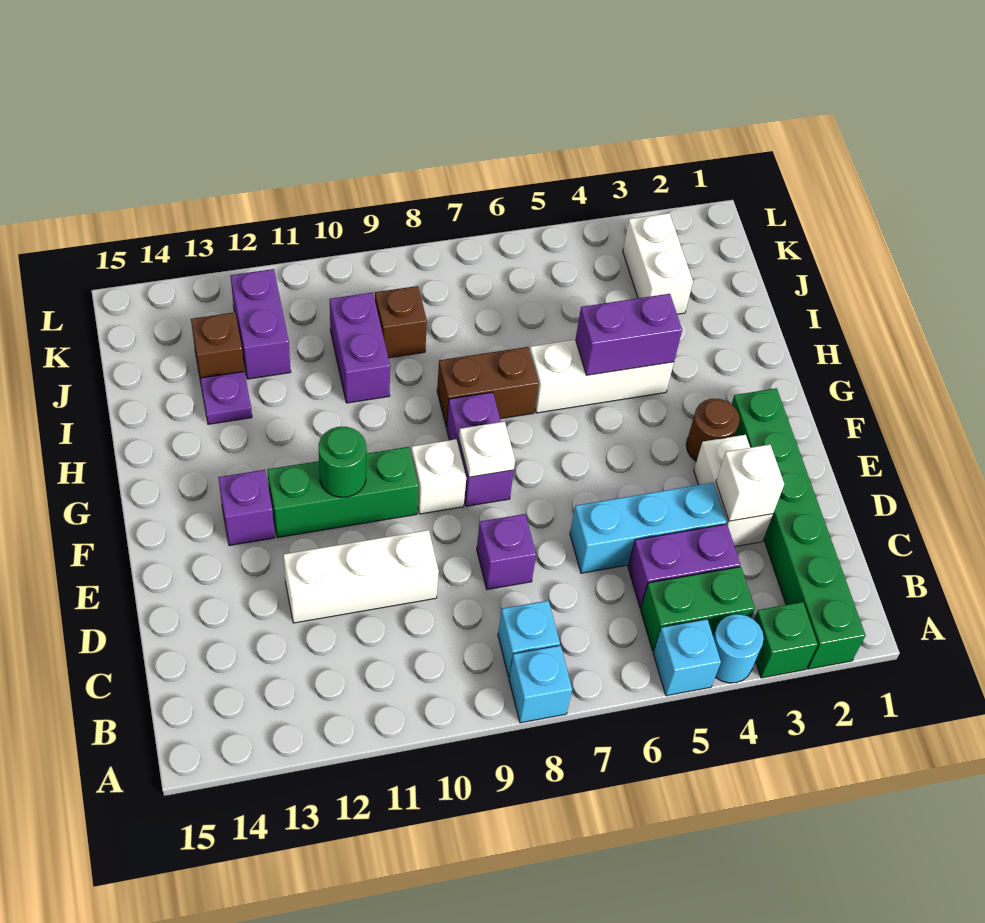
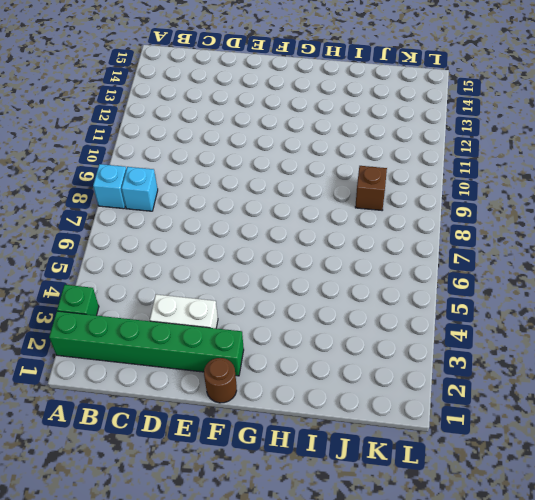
brown round brick F1 level 1 -> brown round brick F3 level 1
none -> cyan round brick A4 level 1
none -> cyan brick A5 level 1
none -> green brick B4:B5 level 1

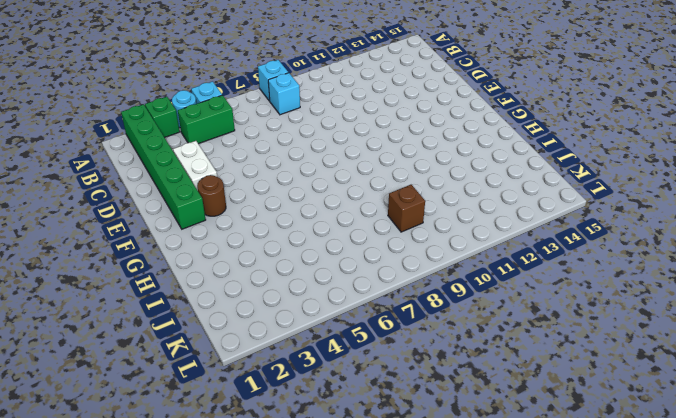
none -> purple brick C4:C5 level 1
none -> cyan brick D4:D6 level 1
none -> purple brick D8 level 1

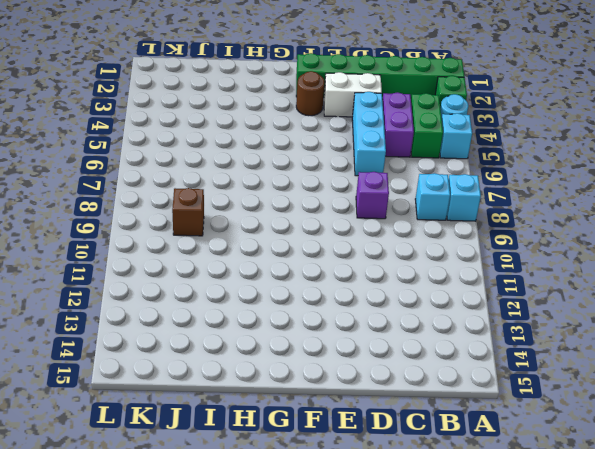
none -> white brick D10:D12 level 1
none -> purple brick F8:G8 level 1
none -> white brick F9 level 1

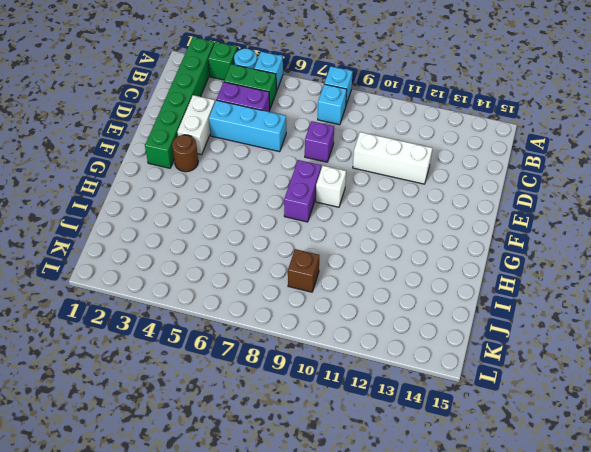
none -> green brick F10:F12 level 1
none -> purple brick F13 level 1
none -> white brick H4:H6 level 1

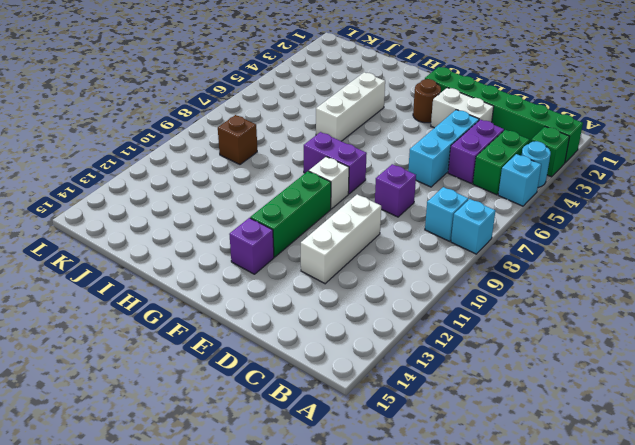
none -> brown brick H7:H8 level 1
none -> purple brick I10:J10 level 1
none -> purple plate I13 level 1

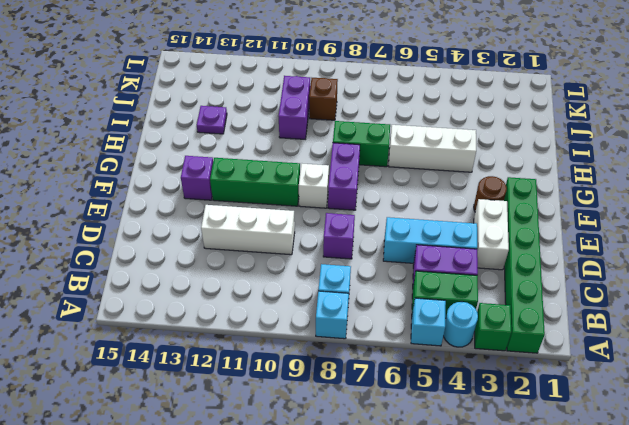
green brick H7:H8 level 1 -> brown brick H7:H8 level 1
none -> white brick J3:K3 level 1
none -> purple brick J12:K12 level 1
none -> brown brick J13 level 1

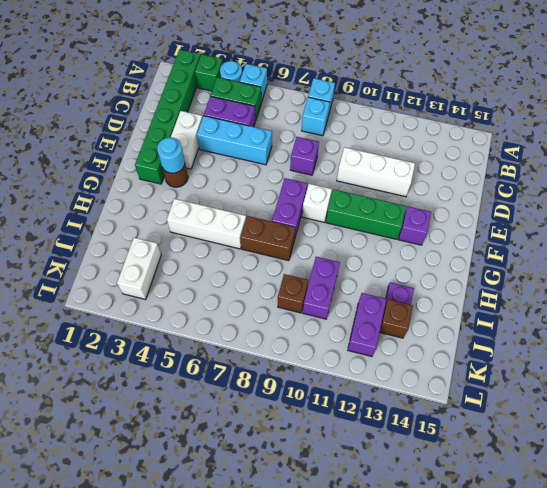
cyan round brick F3 level 2 -> none
none -> white brick D3 level 2
none -> white plate F8 level 2
none -> green round brick F11 level 2

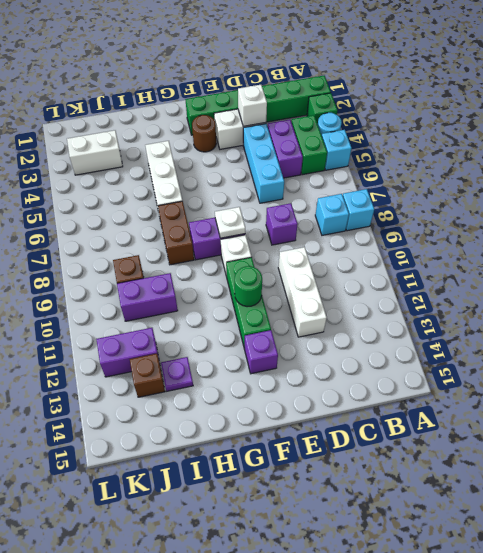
none -> purple brick H4:H5 level 2

